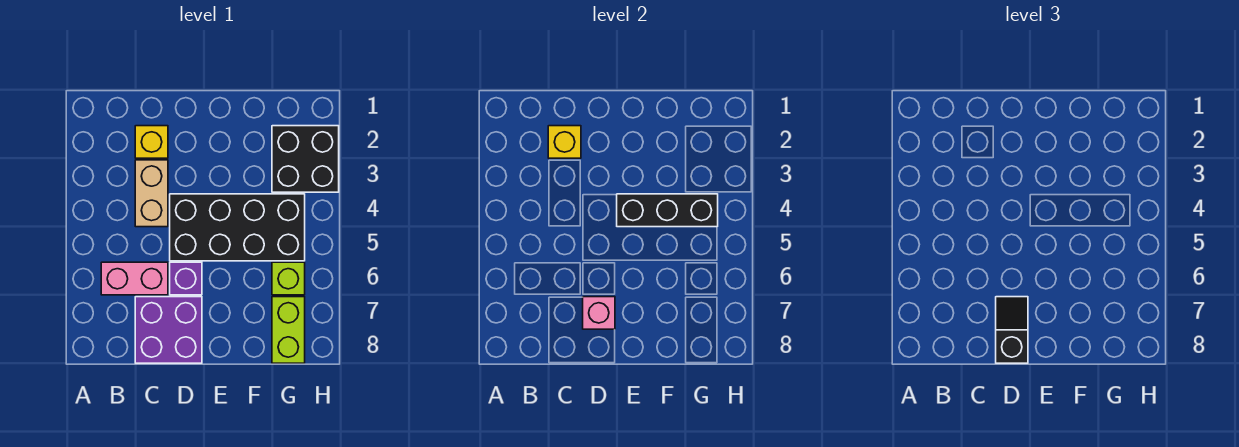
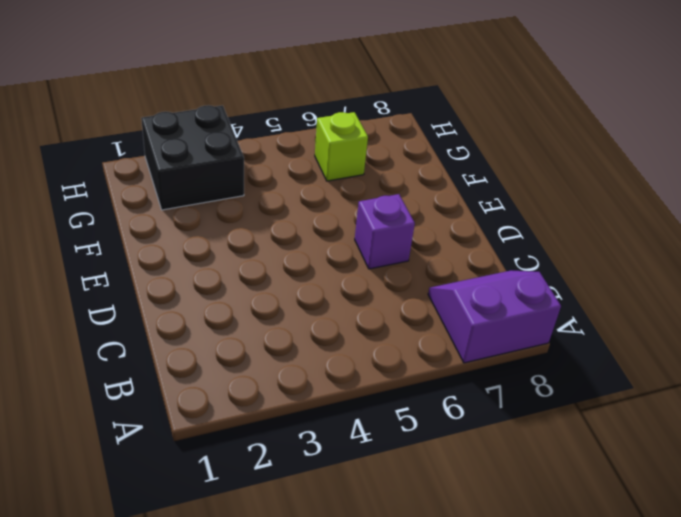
purple slope A7:B8 level 1 top A -> none
none -> pink brick B6:C6 level 1
none -> yellow brick C2 level 1
none -> tan brick C3:C4 level 1

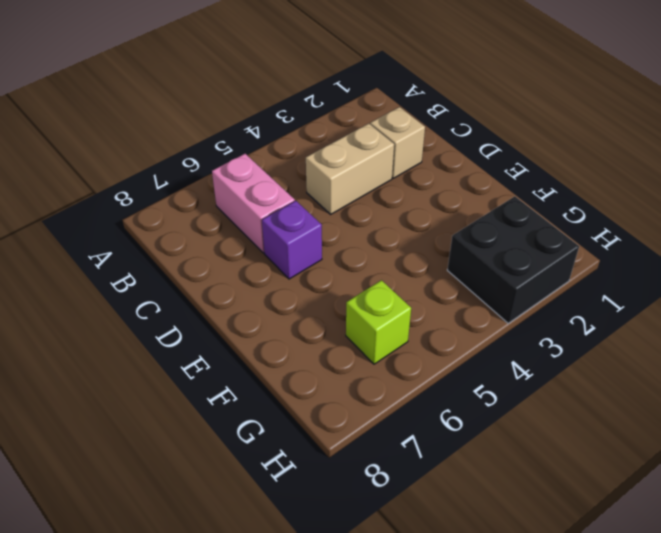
tan brick C2 level 1 -> yellow brick C2 level 1
none -> purple brick C7:D8 level 1
none -> black brick D4:G5 level 1
none -> lime brick G7:G8 level 1

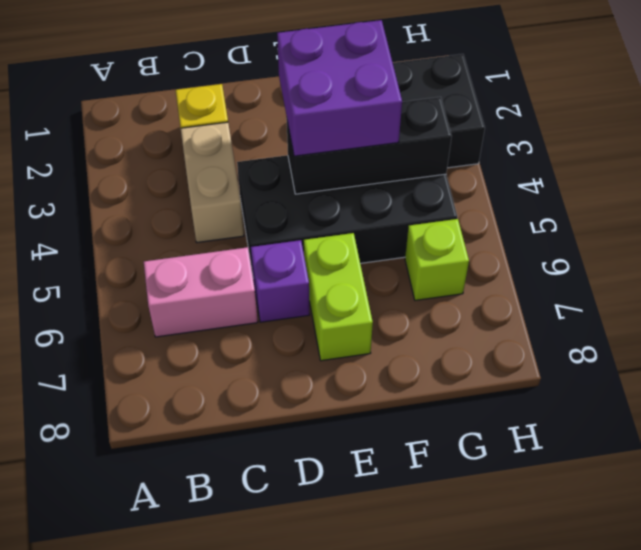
purple brick E3:F4 level 3 -> purple brick C7:D8 level 1
lime brick E6:E7 level 1 -> lime brick G7:G8 level 1
none -> yellow brick C2 level 2
none -> pink brick D7 level 2
none -> black slope D7:D8 level 3 top 8

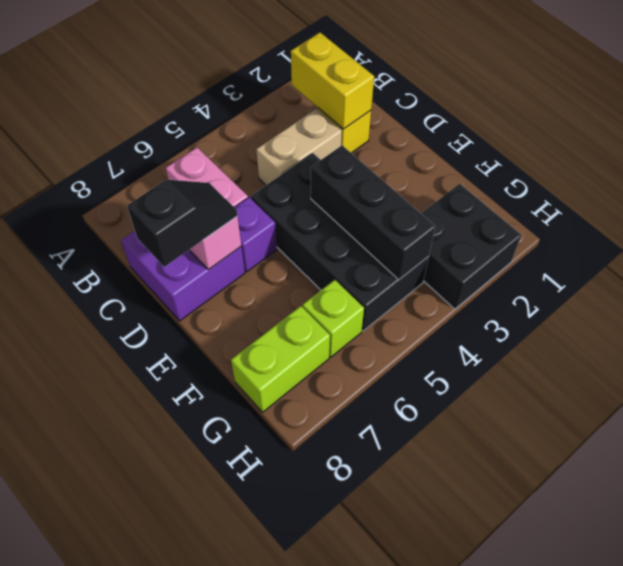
yellow brick B2:C2 level 2 -> yellow brick C2 level 2

